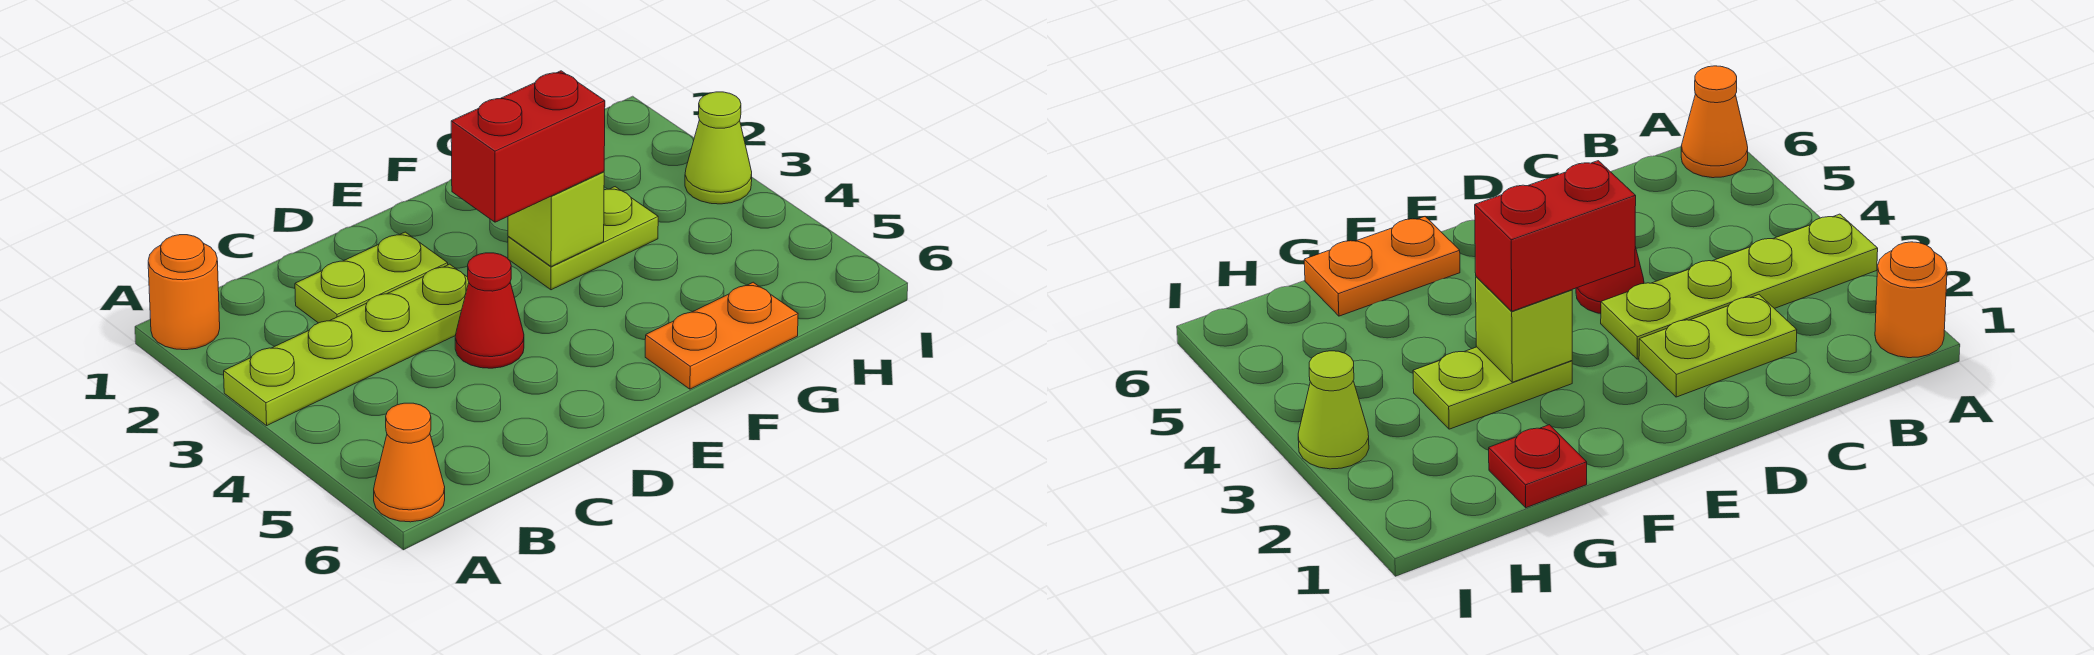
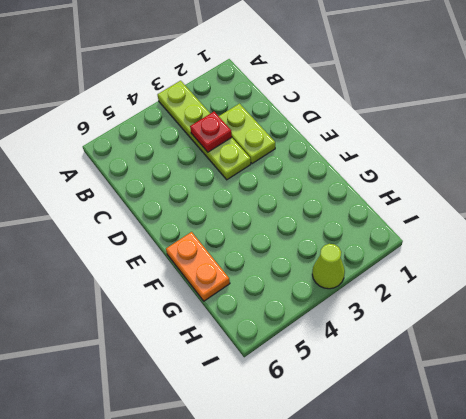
red plate C3 level 2 -> red plate G1 level 1
none -> orange round brick A1 level 1
none -> orange cone A6 level 1

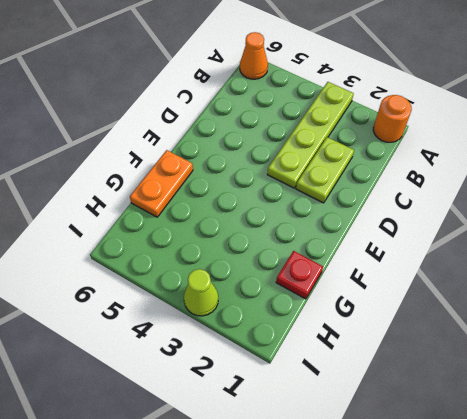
none -> red cone D4 level 1
none -> lime plate F3:G3 level 1

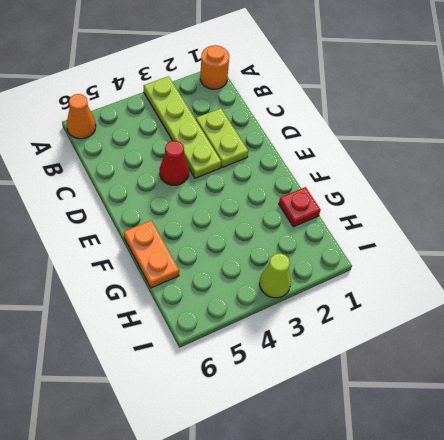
none -> lime plate F3:G3 level 1
none -> lime brick F3 level 2

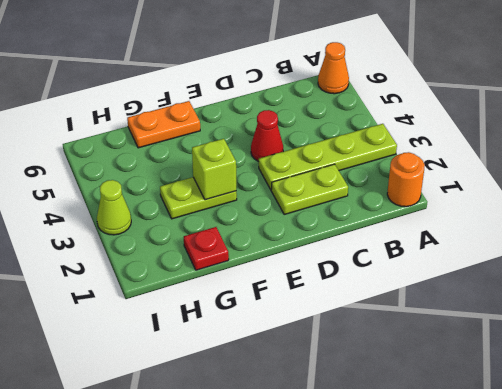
none -> red brick E3:F3 level 3

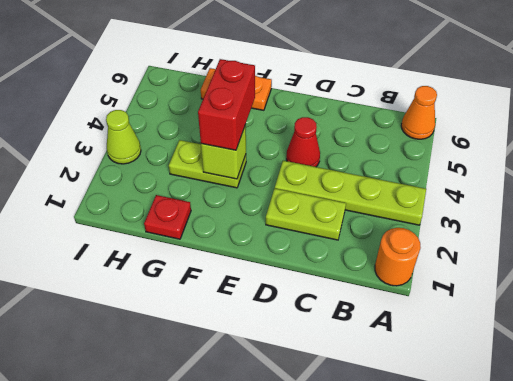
red brick F3:F4 level 3 -> red brick E3:F3 level 3

